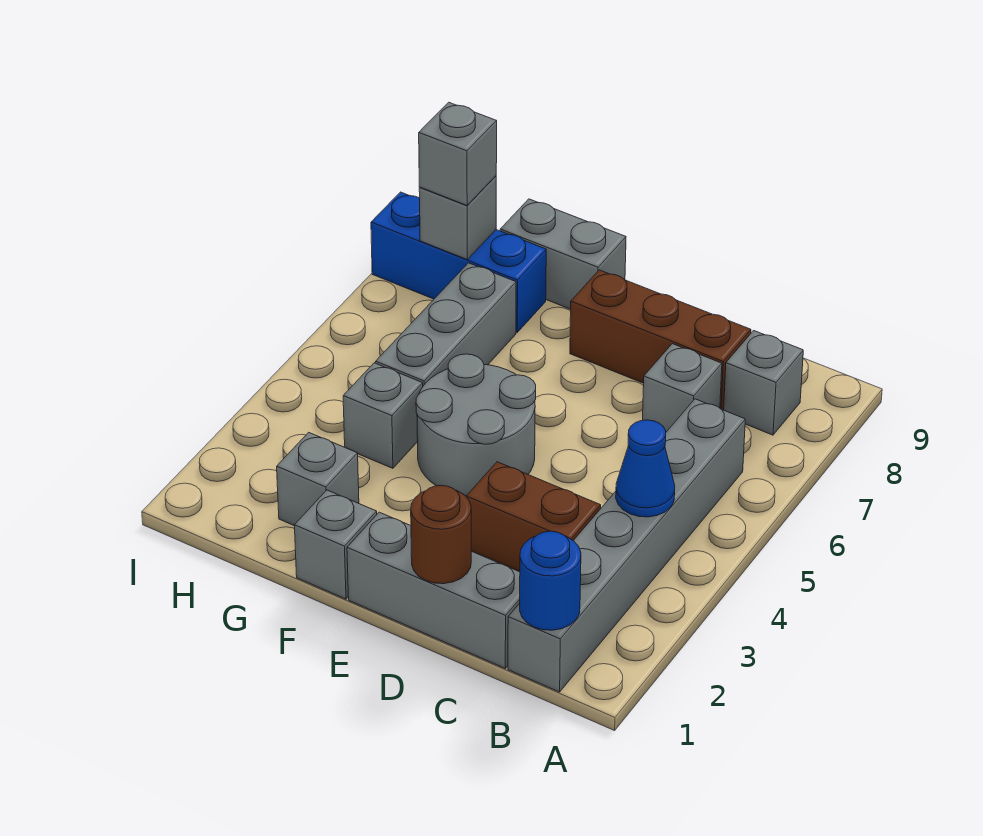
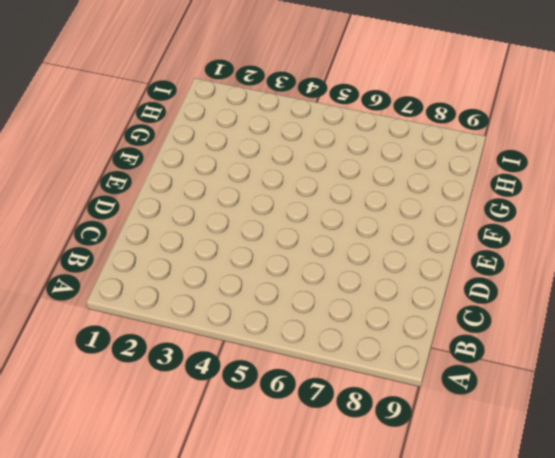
none -> grey brick B1:B6 level 1
none -> grey brick B8 level 1
none -> grey brick C1:E1 level 1

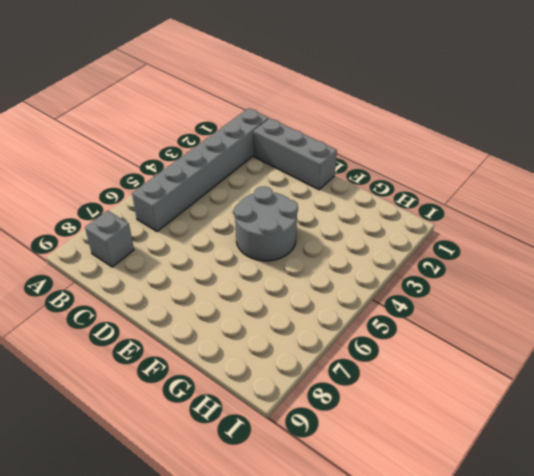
none -> brown brick C3:D3 level 1
none -> grey brick C7 level 1
none -> brown brick C8:E8 level 1

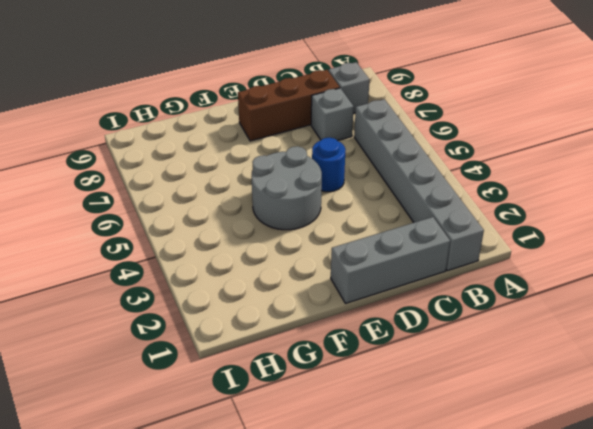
blue round brick D5 level 1 -> blue round brick B1 level 2
none -> brown brick C3:D3 level 1
none -> grey brick F1 level 1
none -> grey brick F9:G9 level 1

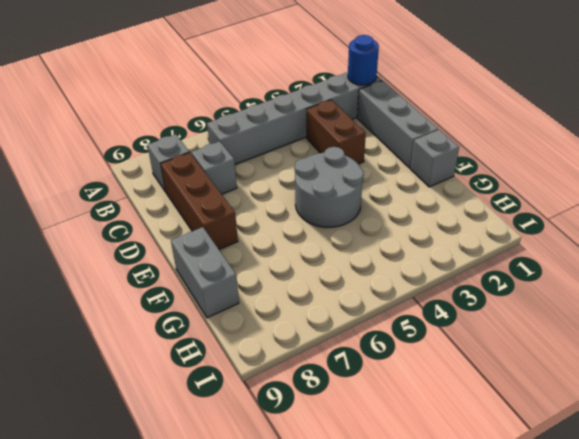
none -> grey brick G2 level 1
none -> grey brick G4 level 1
none -> grey brick G5:G7 level 1

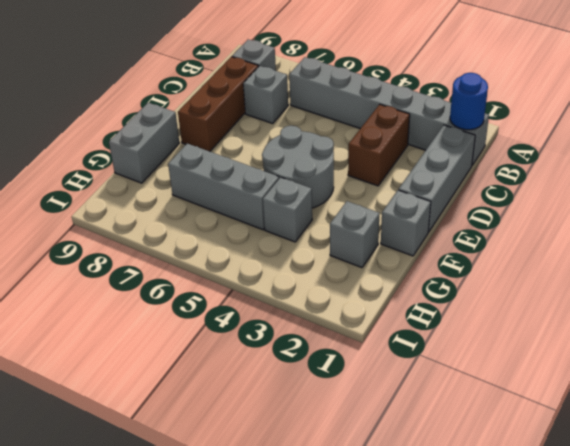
none -> blue brick G8:I8 level 1
none -> blue cone B4 level 2
none -> brown round brick D1 level 2

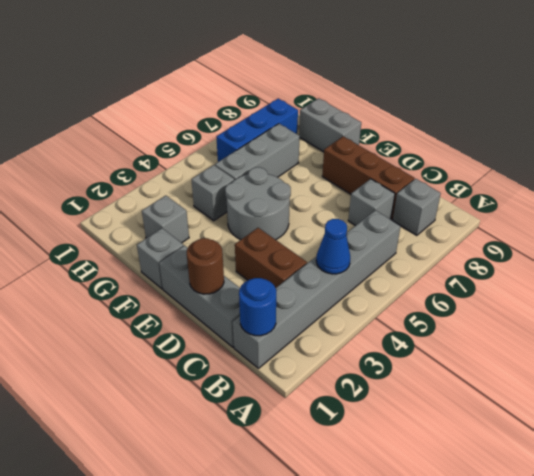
blue brick H6:H8 level 1 -> blue brick G8:I8 level 1
none -> grey brick H8 level 2
none -> grey brick H8 level 3

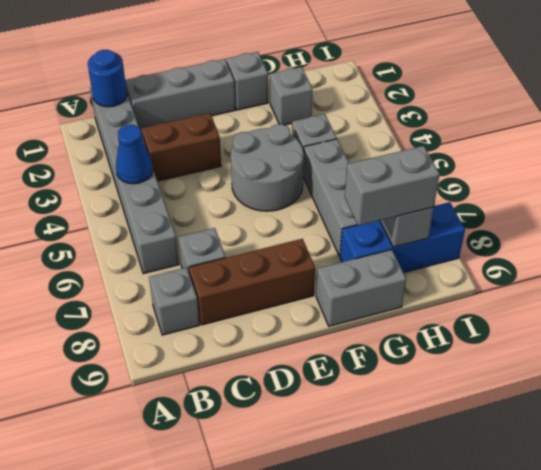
grey brick G8:H8 level 3 -> grey brick H8 level 3
none -> brown round brick D1 level 2

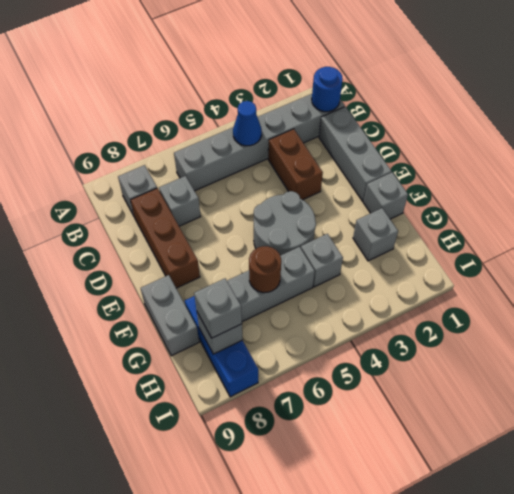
brown round brick G6 level 2 -> brown round brick D1 level 2

